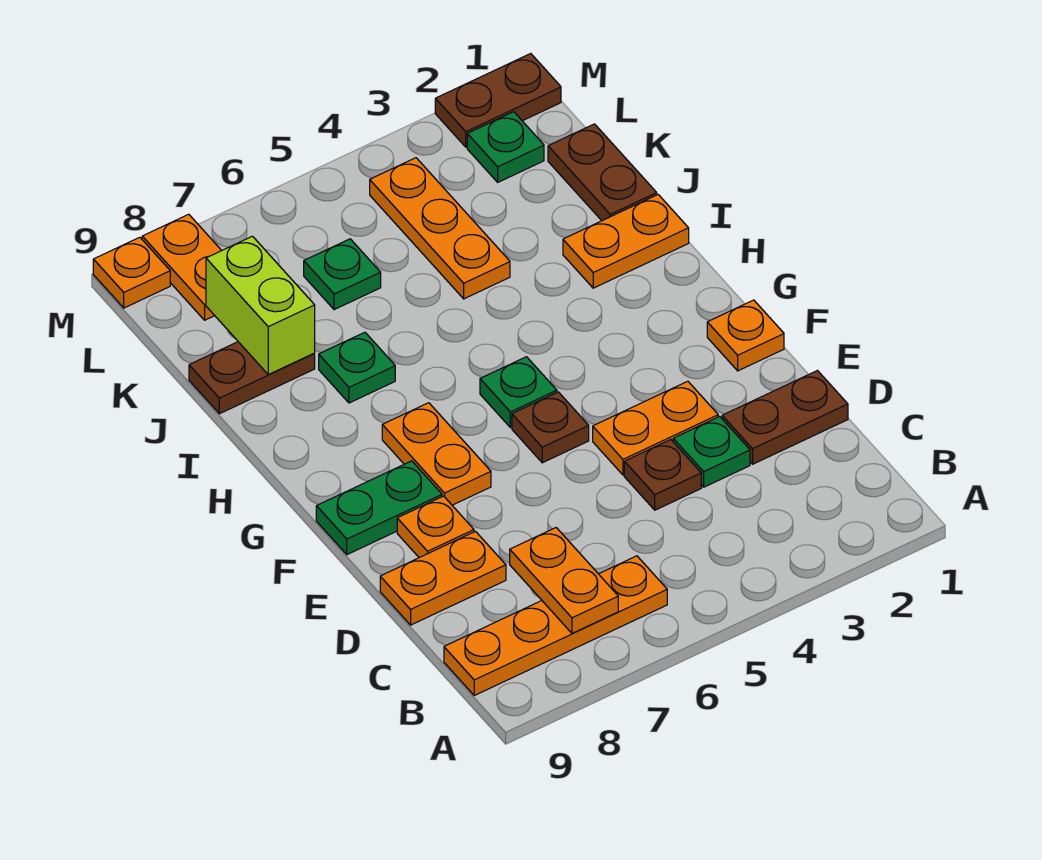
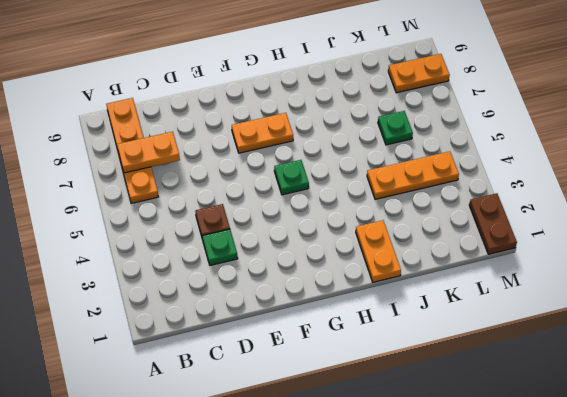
none -> brown plate D1:D2 level 1
none -> orange plate D8:D9 level 1
none -> orange plate E3:E4 level 1

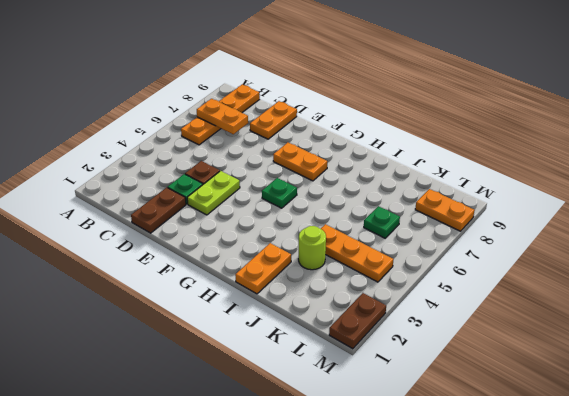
lime plate E3:E4 level 1 -> orange plate E3:E4 level 1
lime round brick J3 level 1 -> none
none -> orange plate E8 level 1
none -> orange plate F1 level 1
none -> brown plate F5 level 1

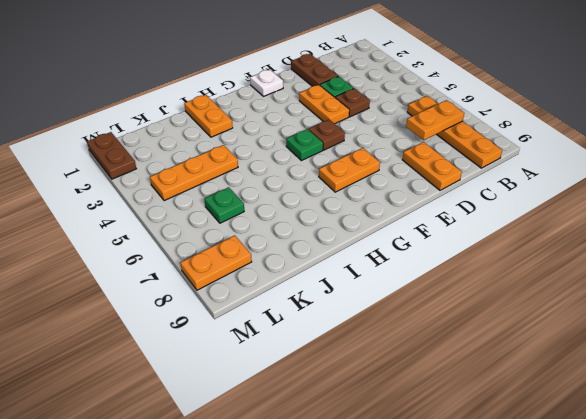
white plate F1 level 1 -> orange plate F1 level 1
none -> orange plate E8 level 1
none -> green plate F8:F9 level 1
none -> green plate I7 level 1

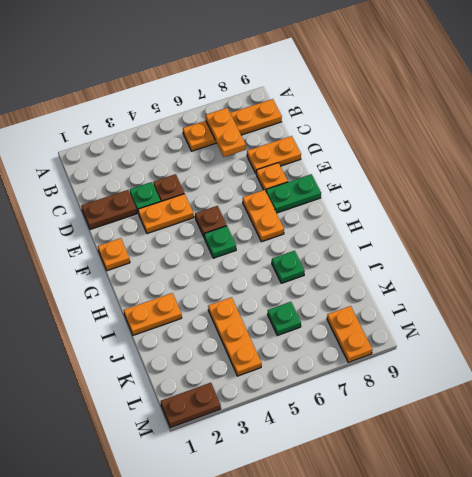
none -> brown plate J1:K1 level 1
none -> brown plate J8:J9 level 1
none -> green plate L2 level 1

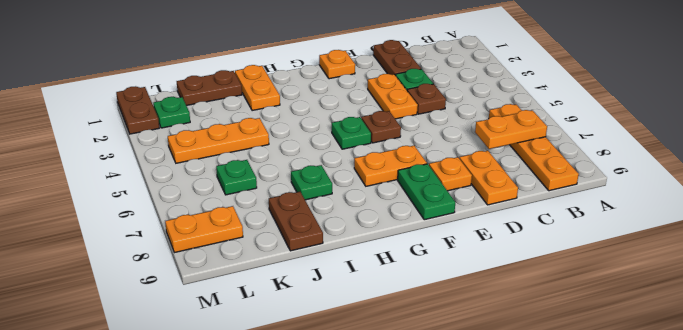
none -> orange plate M9 level 1
none -> lime brick J8:K8 level 2

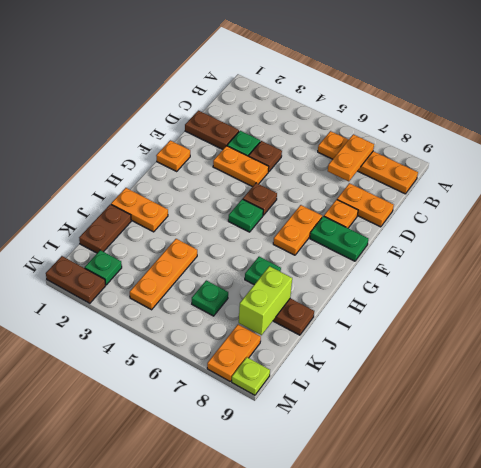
lime plate M9 level 1 -> orange plate M9 level 1

